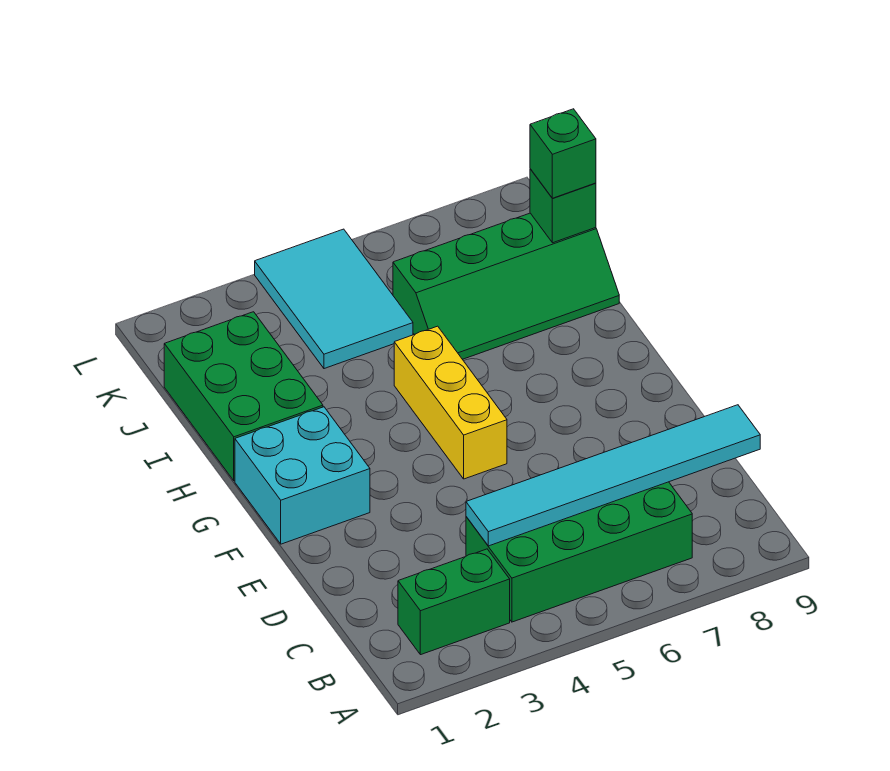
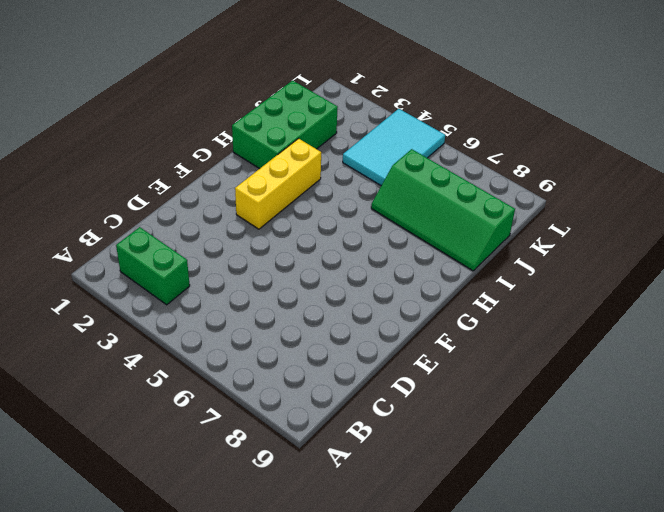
yellow brick F3:H3 level 1 -> yellow brick F5:H5 level 1
none -> green brick B4:C7 level 1
none -> cyan brick F1:G2 level 1

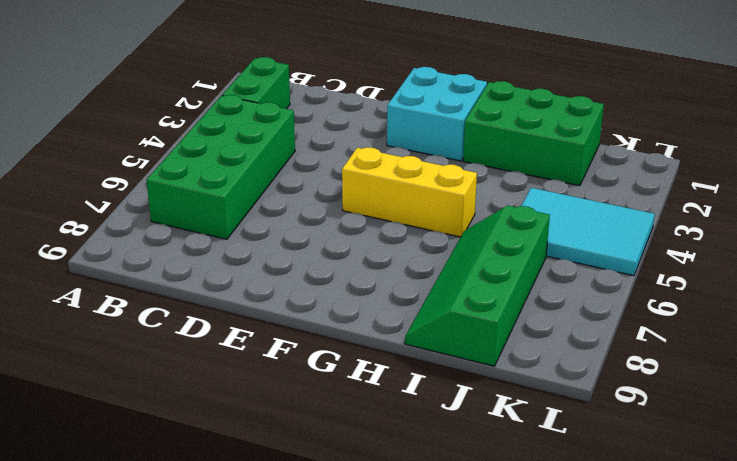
none -> cyan tile C4:C9 level 2
none -> green brick J9 level 2

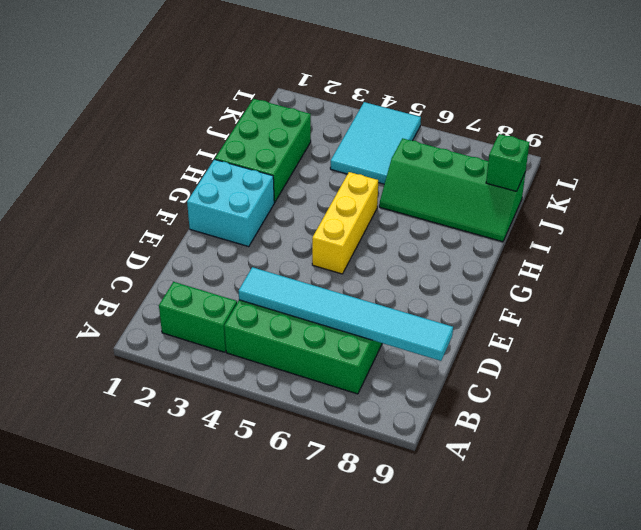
none -> green brick J9 level 3

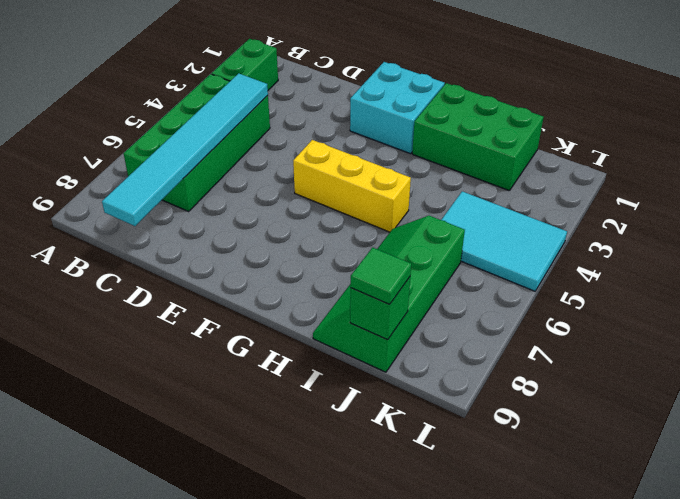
green tile J9 level 3 -> green brick J9 level 3

